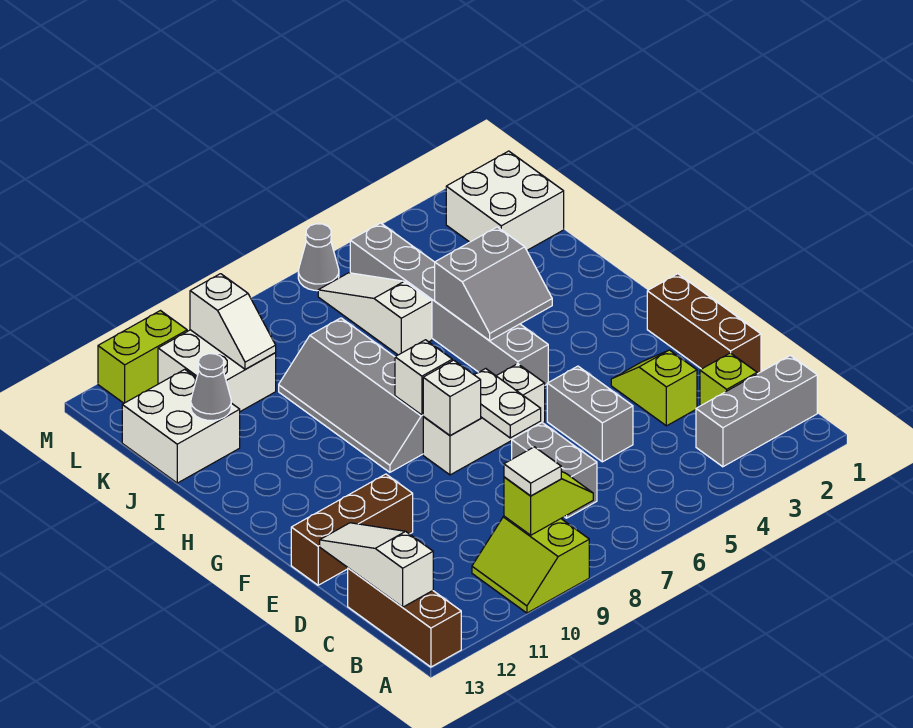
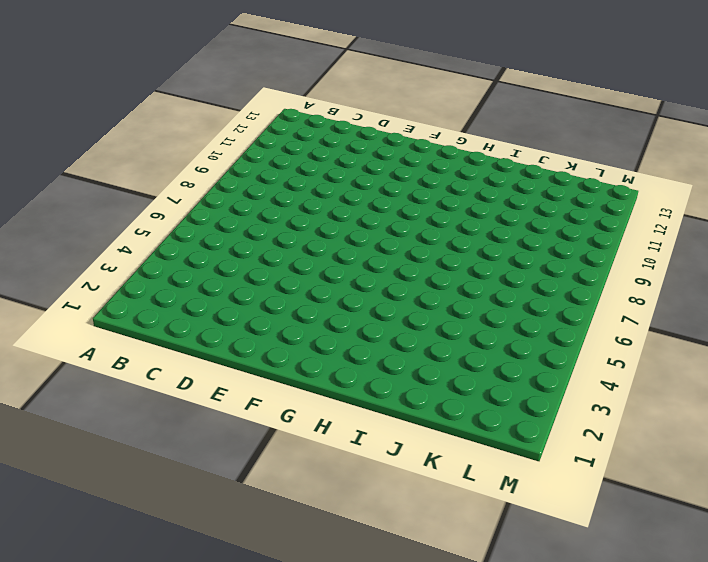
none -> lime slope A9:B10 level 1 top 9
none -> brown brick A13:C13 level 1
none -> grey brick B1:B3 level 1

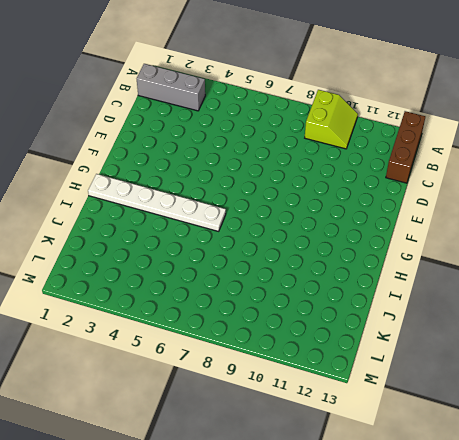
white plate H1:H6 level 1 -> grey brick G5:L5 level 1
none -> lime brick C2 level 1
none -> grey brick C7:D7 level 1
none -> brown brick D1:F1 level 1

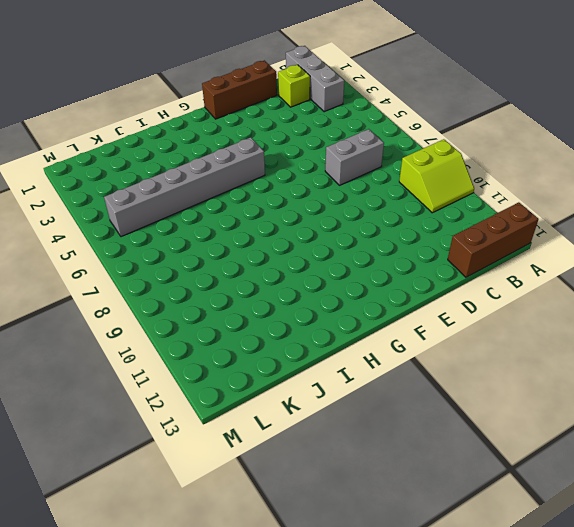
none -> lime slope D3:E3 level 1 top D
none -> grey brick D5:E5 level 1
none -> brown brick E11:E13 level 1

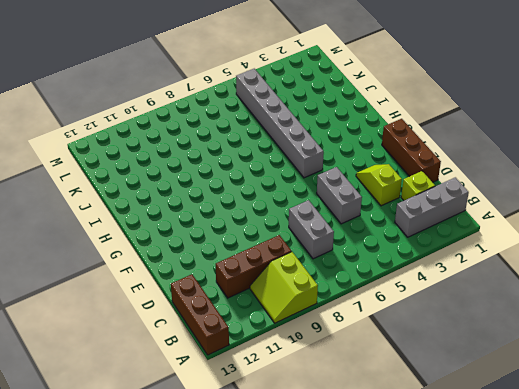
brown brick C9:C11 level 1 -> brown brick E11:E13 level 1
none -> white brick F6:F8 level 1
none -> grey slope G8:J9 level 1 top 8
none -> white slope J6:L6 level 1 top J

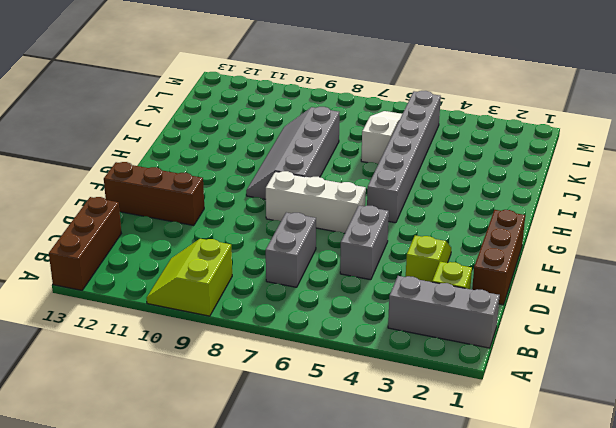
none -> white brick J12:K13 level 1
none -> white brick K1:L2 level 1
none -> white brick K10:L11 level 1

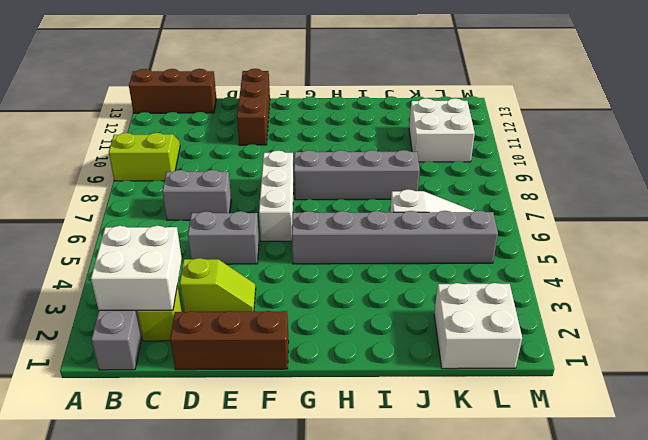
white brick B2:C3 level 2 -> white brick J12:K13 level 1
none -> grey cone M6 level 1
none -> lime brick M11:M12 level 1
none -> lime slope B8:B9 level 2 top 9

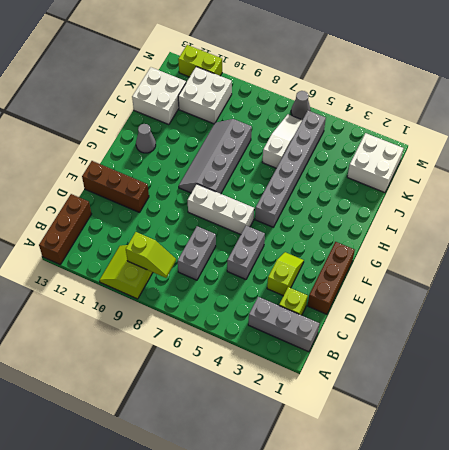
grey cone H12 level 1 -> grey cone J12 level 2
none -> white slope B13:D13 level 2 top B
none -> white plate E7:F7 level 2
none -> white brick F8 level 2

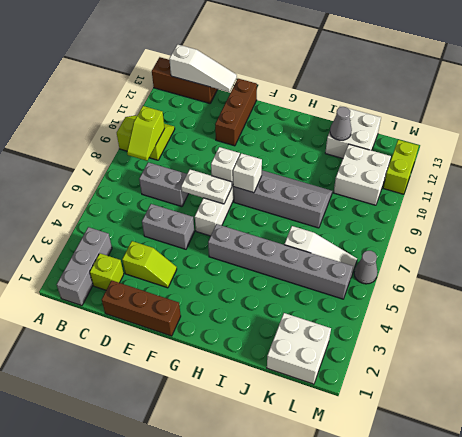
none -> grey slope H4:I5 level 2 top I
none -> white slope K10:L10 level 2 top L
none -> white tile B9 level 3

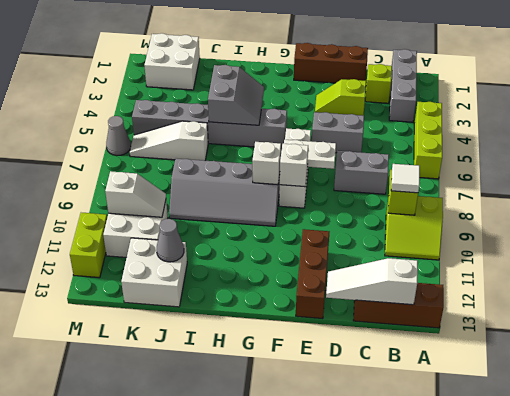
lime brick A4:A6 level 1 -> none

